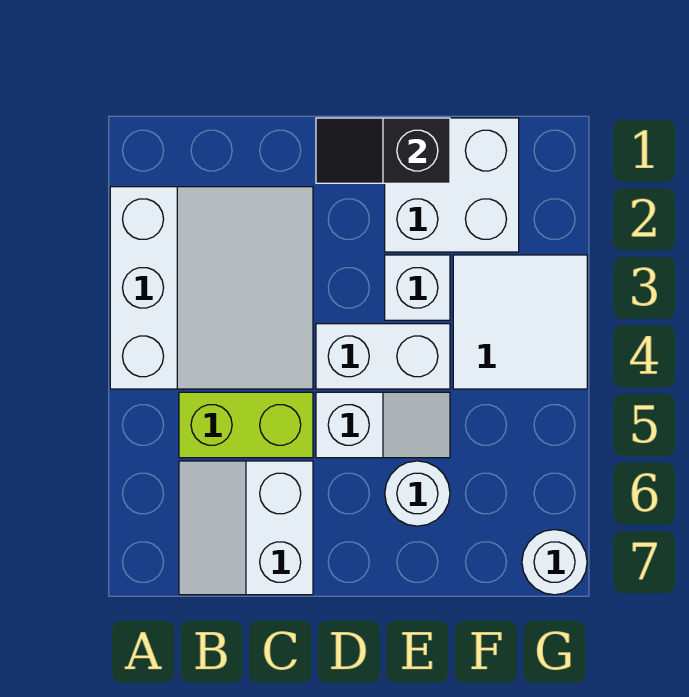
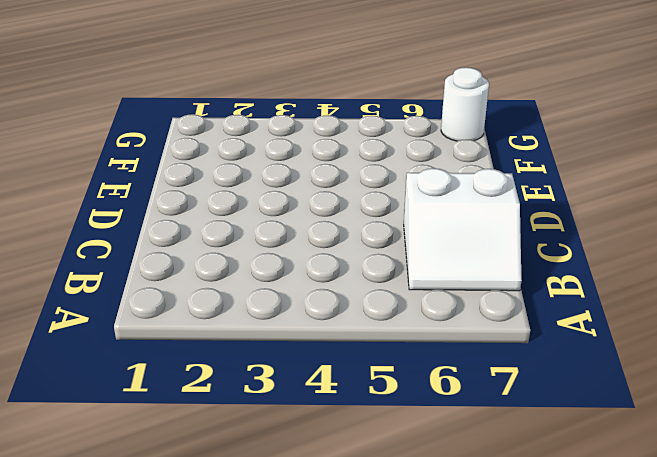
none -> white slope A2:C4 level 1 top A
none -> lime brick B5:C5 level 1

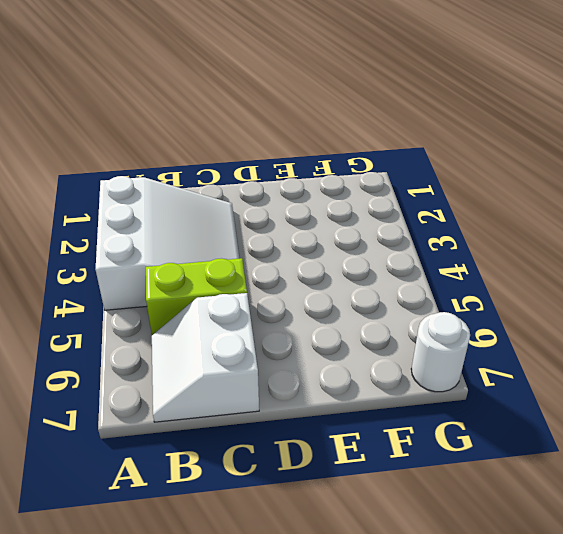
none -> white brick D4:E4 level 1
none -> white slope D5:E5 level 1 top D

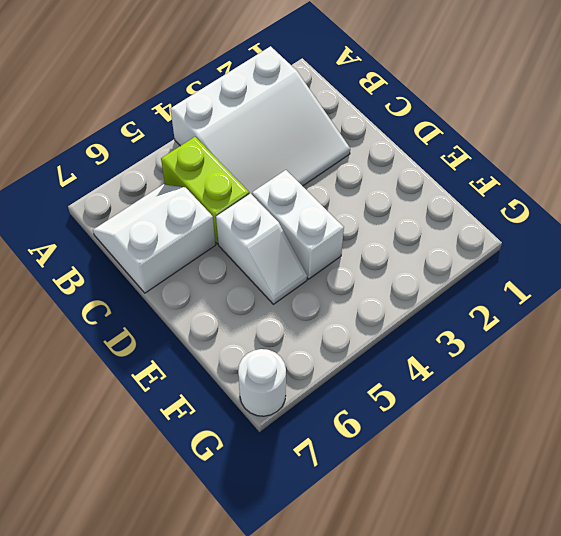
none -> white brick E1:F2 level 1
none -> white brick E3 level 1

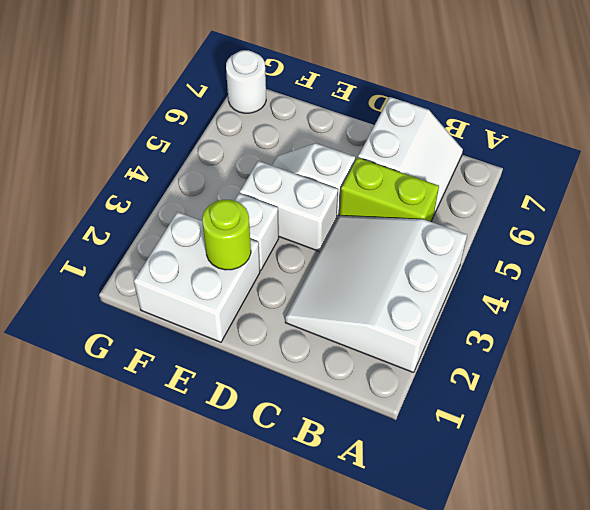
lime round brick E2 level 2 -> none
none -> white round brick E6 level 1
none -> white tile F3:G4 level 1

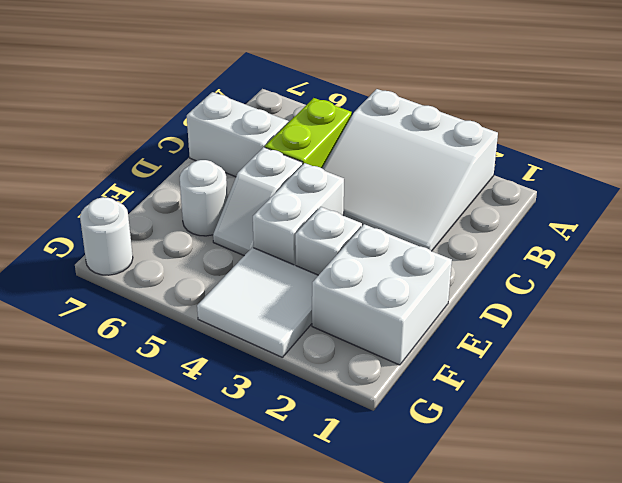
none -> black slope D1:E1 level 2 top E

